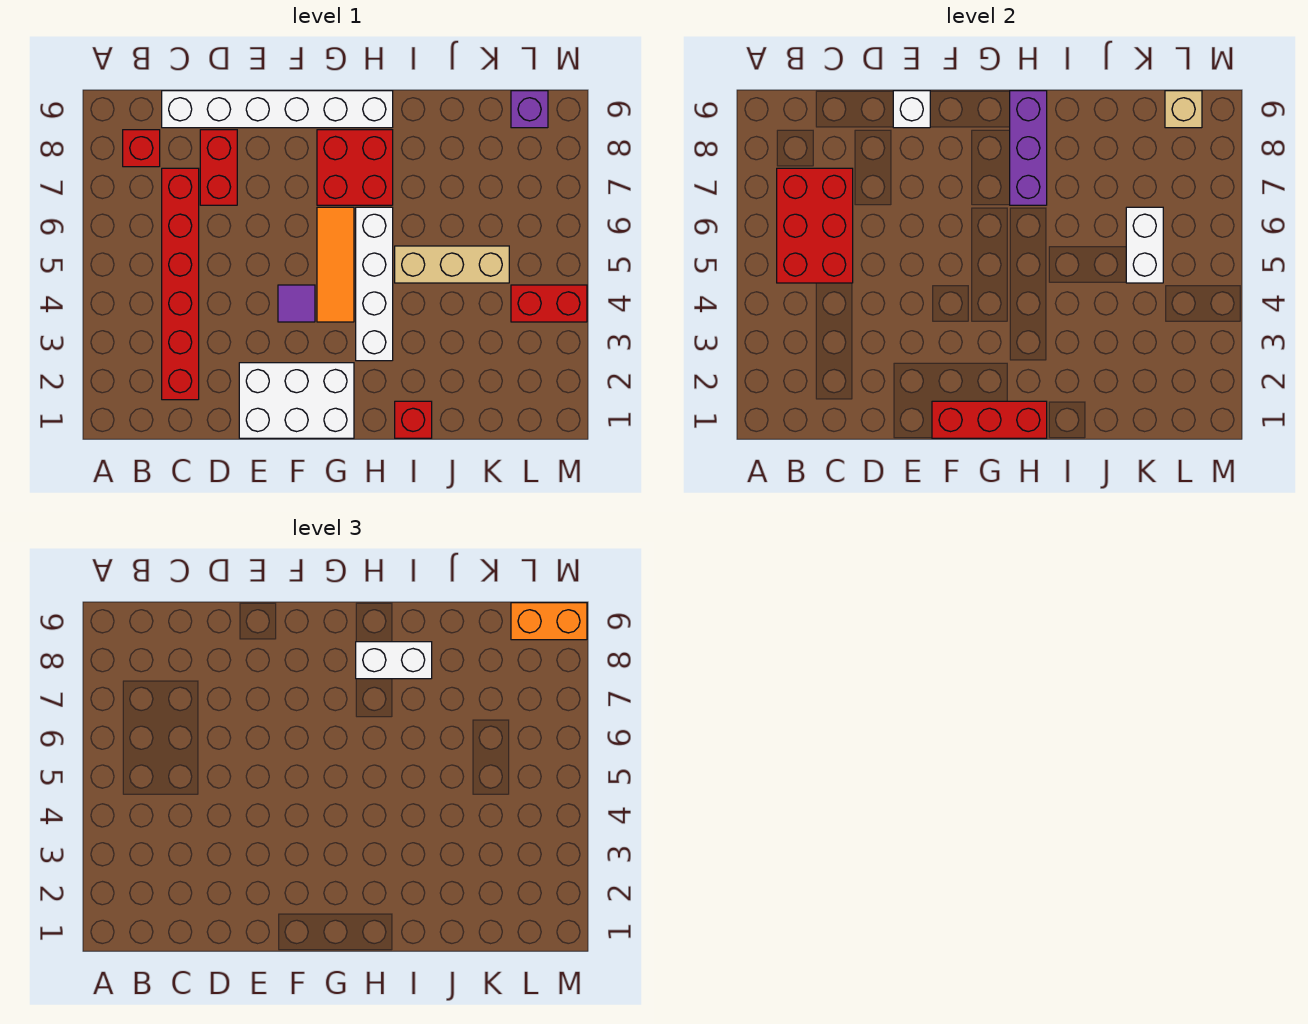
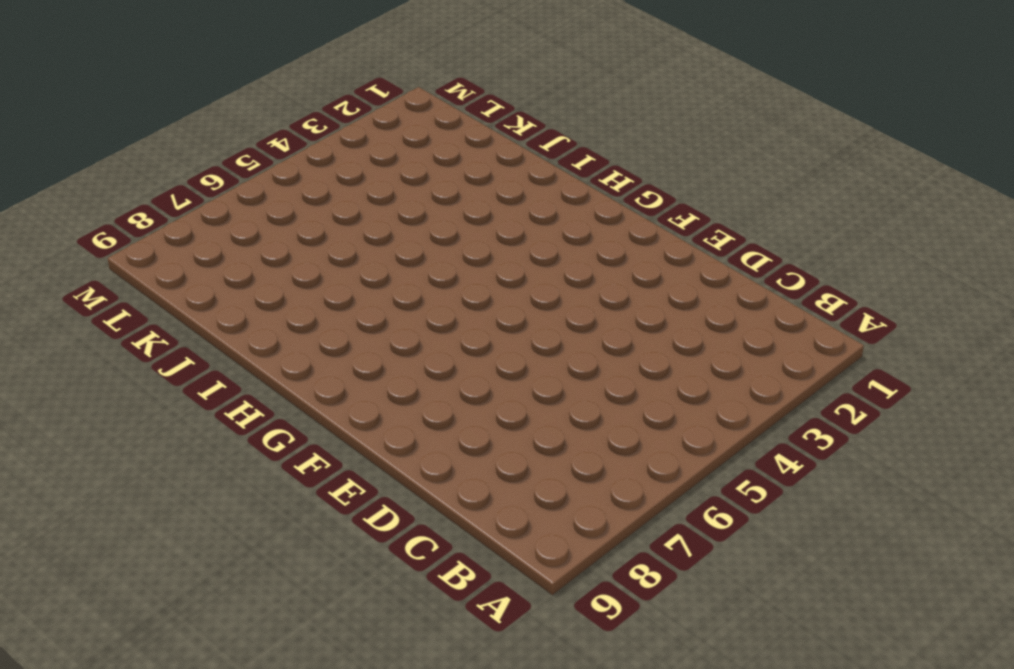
none -> red brick B8 level 1
none -> red brick C2:C7 level 1
none -> white brick C9:H9 level 1

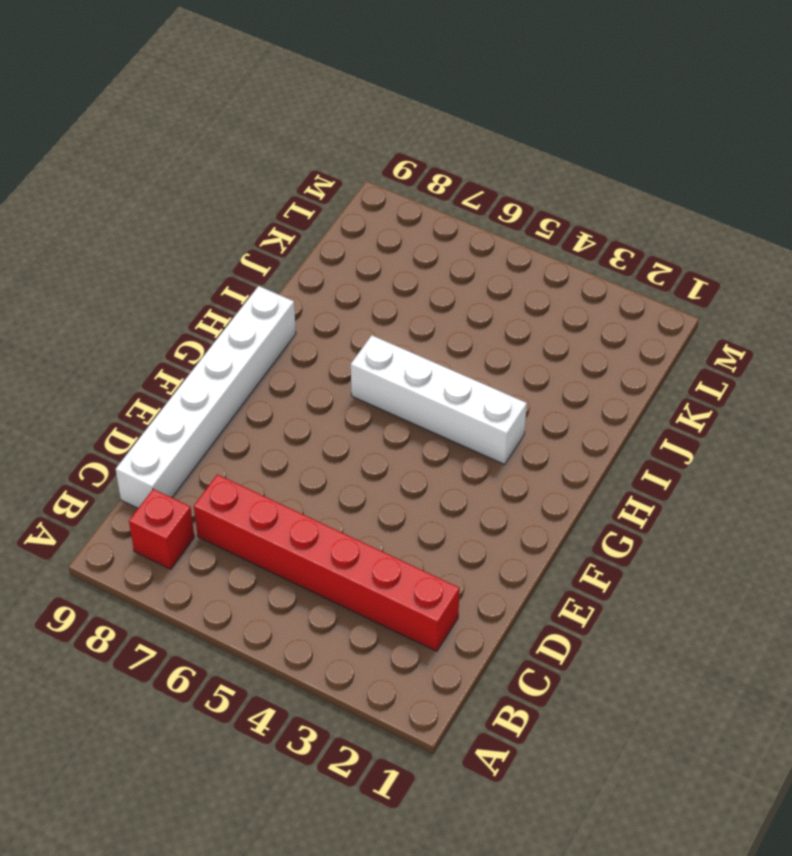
none -> red brick D7:D8 level 1
none -> white brick E1:G2 level 1
none -> purple tile F4 level 1

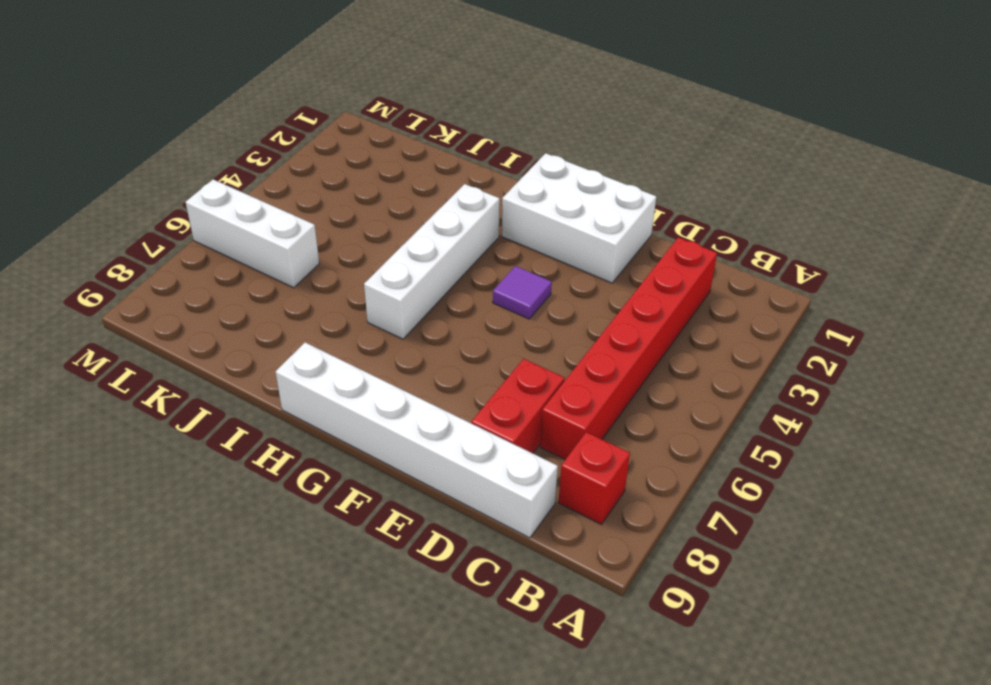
white brick K6:M6 level 1 -> none
none -> orange tile G4:G6 level 1
none -> red brick G7:H8 level 1
none -> red brick I1 level 1

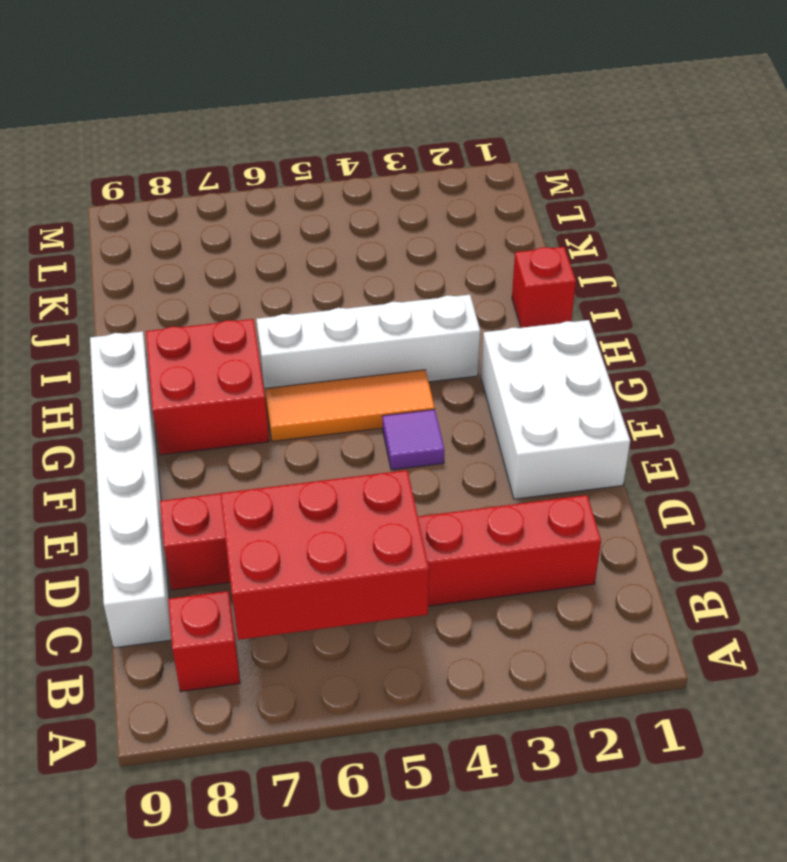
none -> tan brick I5:K5 level 1
none -> red brick L4:M4 level 1
none -> purple brick L9 level 1

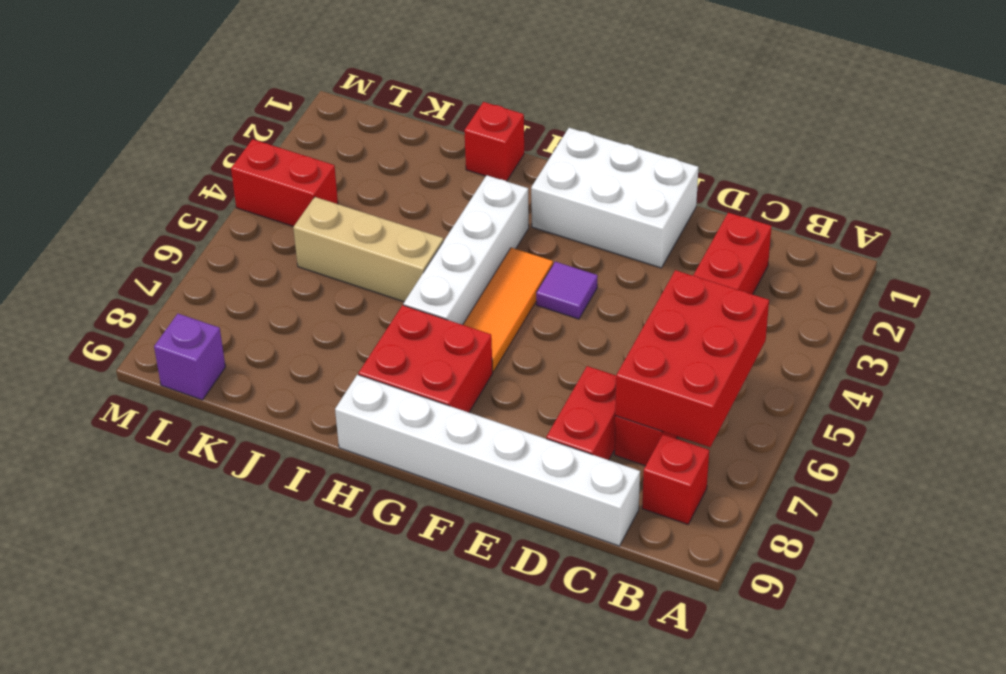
none -> white brick E9 level 2
none -> red brick F1:H1 level 2
none -> purple brick H7:H9 level 2

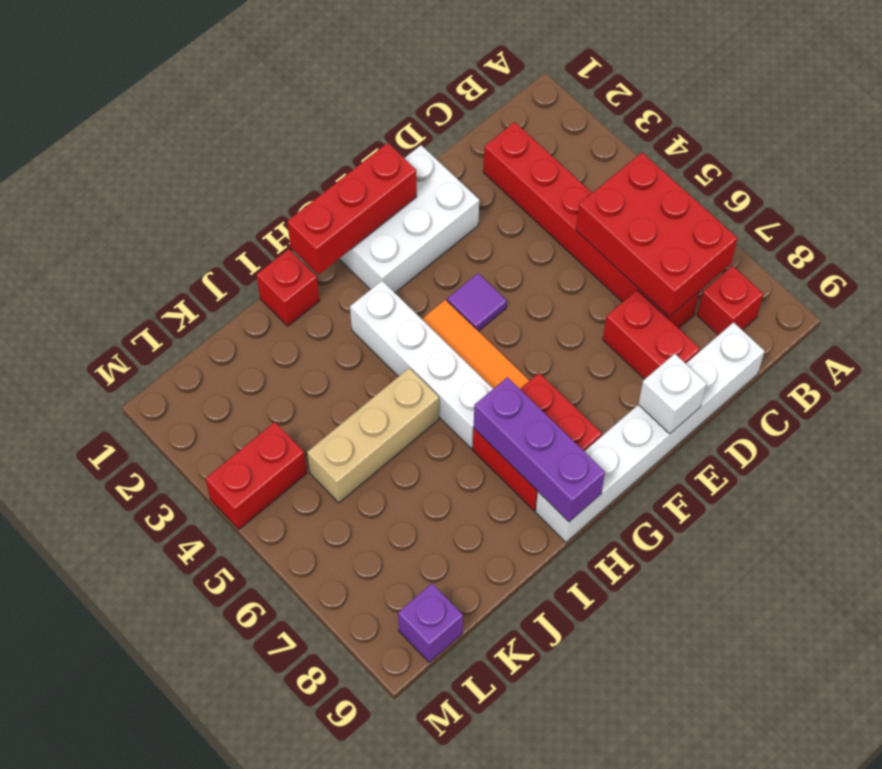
none -> white brick K5:K6 level 2
none -> tan brick L9 level 2
none -> white brick H8:I8 level 3

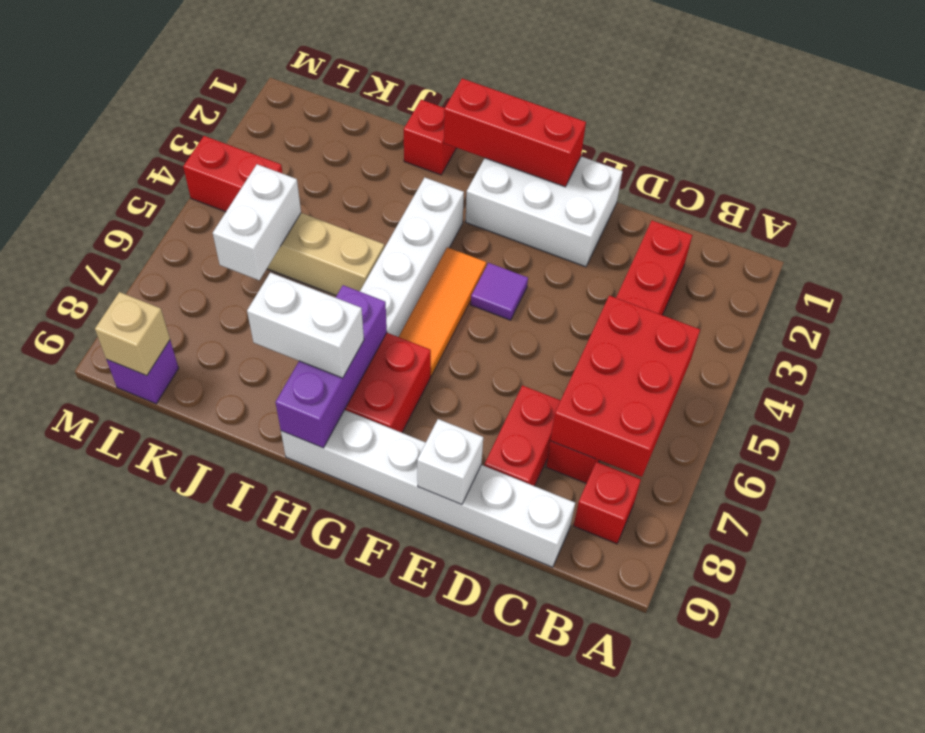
none -> orange brick L9:M9 level 3

